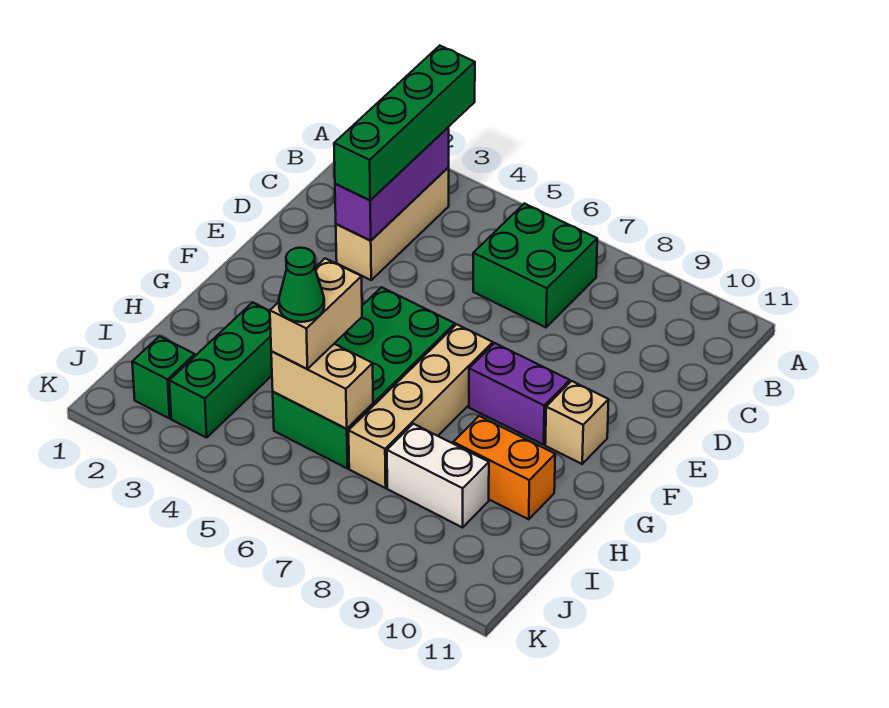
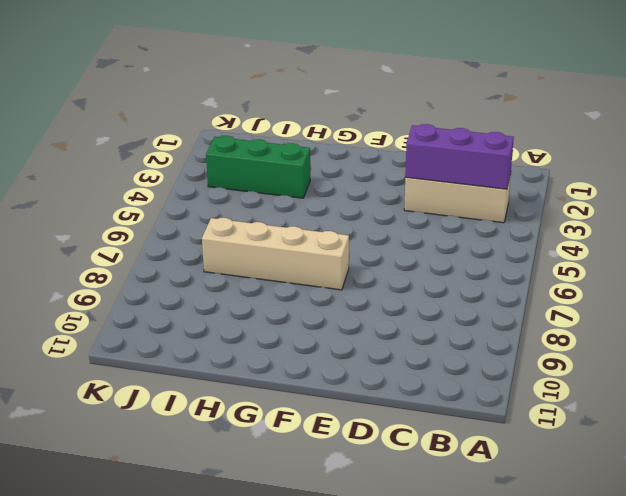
none -> green brick B6:C7 level 1
none -> green brick F5:I6 level 1
none -> purple brick F8:F9 level 1

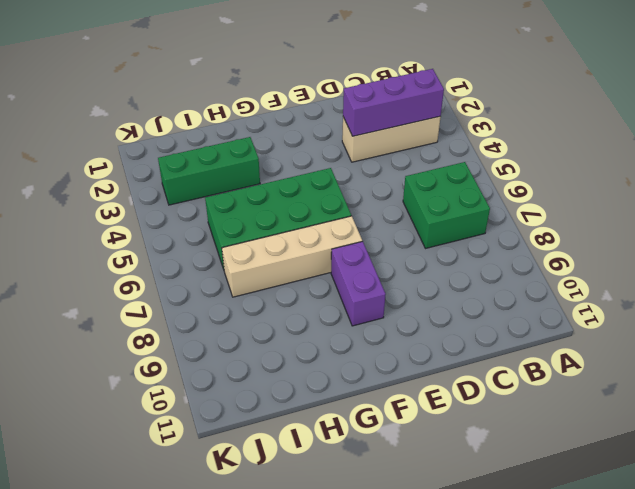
none -> tan brick F10 level 1
none -> orange brick H9:H10 level 1
none -> white brick I8:I9 level 1

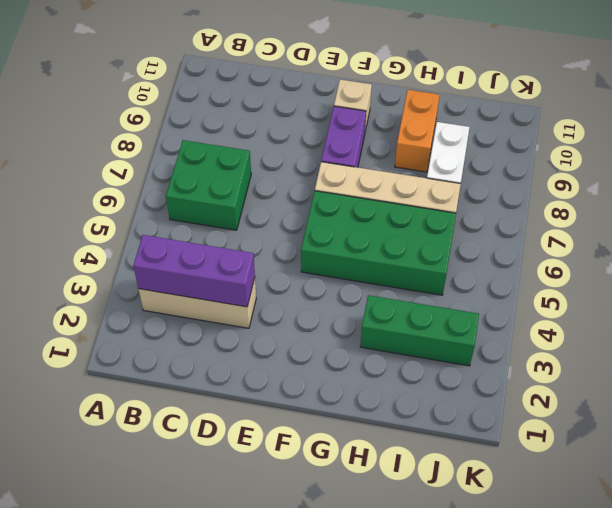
none -> green brick J2 level 1
none -> tan brick I5:I6 level 2
none -> green brick A3:D3 level 3

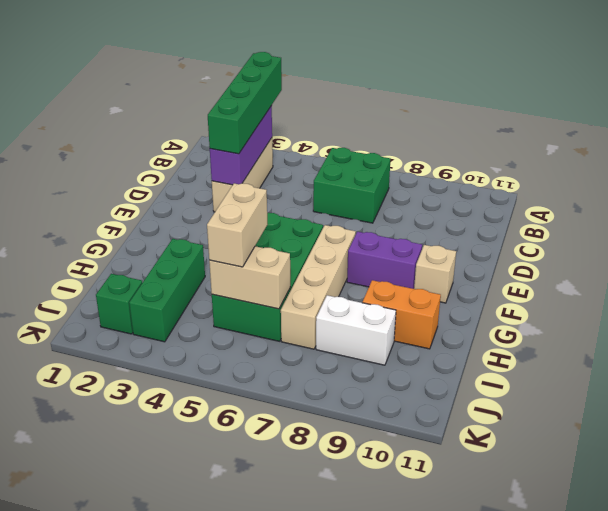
none -> green cone I5 level 4

